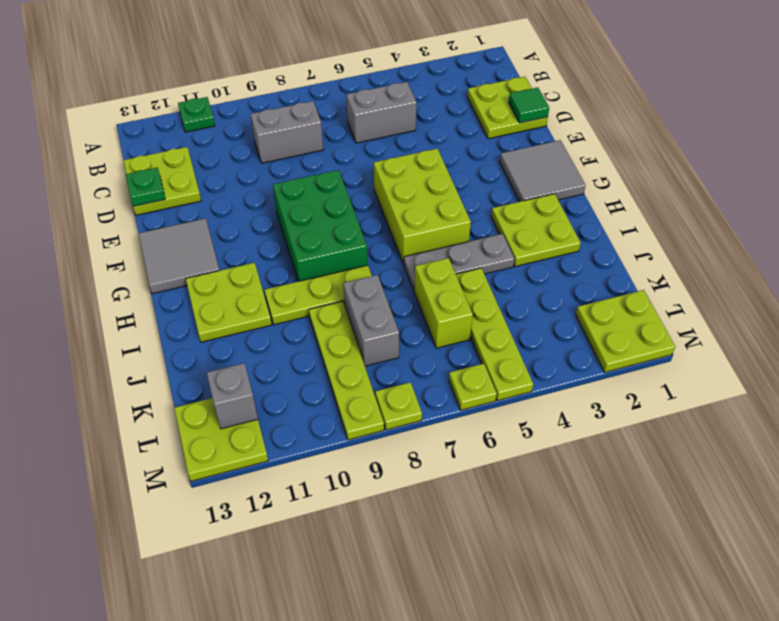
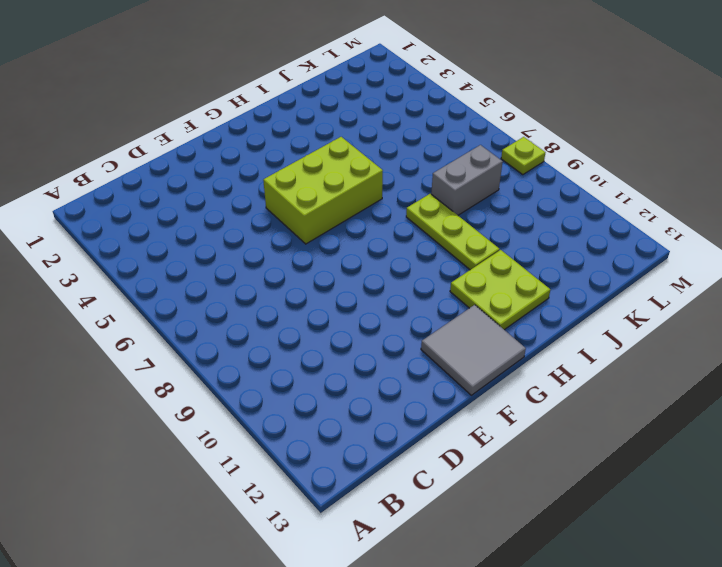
none -> green plate A11 level 1
none -> lime plate C1:D2 level 1
none -> grey brick C5:C6 level 1

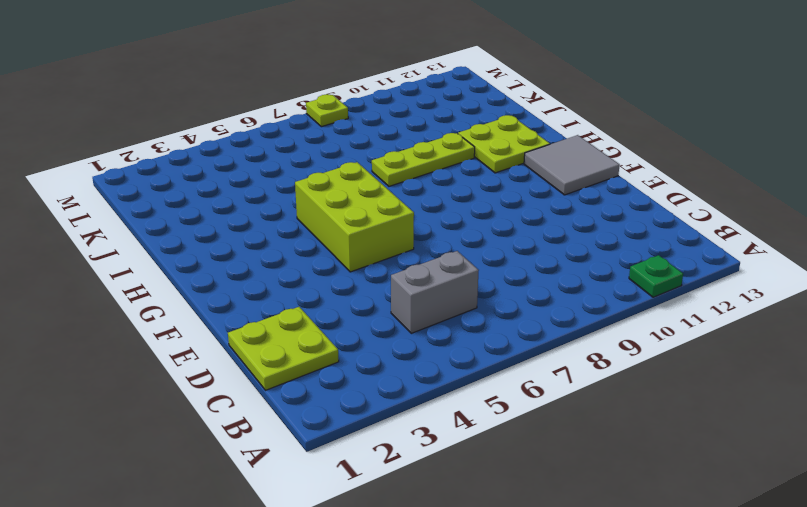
none -> grey brick C8:C9 level 1
none -> lime plate C12:D13 level 1
none -> grey tile F1:G2 level 1

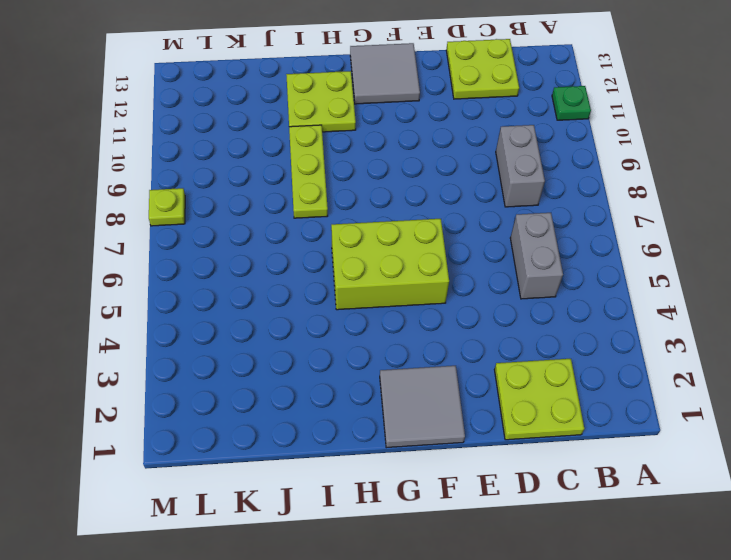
none -> green brick F8:H9 level 1
none -> lime plate H2:I3 level 1
none -> grey plate I4:I6 level 1

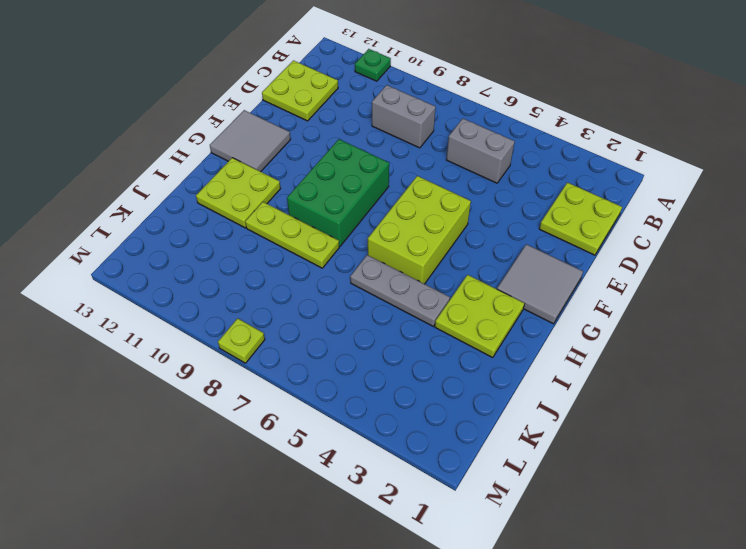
none -> lime plate J5:M5 level 1
none -> lime brick J6:K6 level 1
none -> grey brick J8:K8 level 1

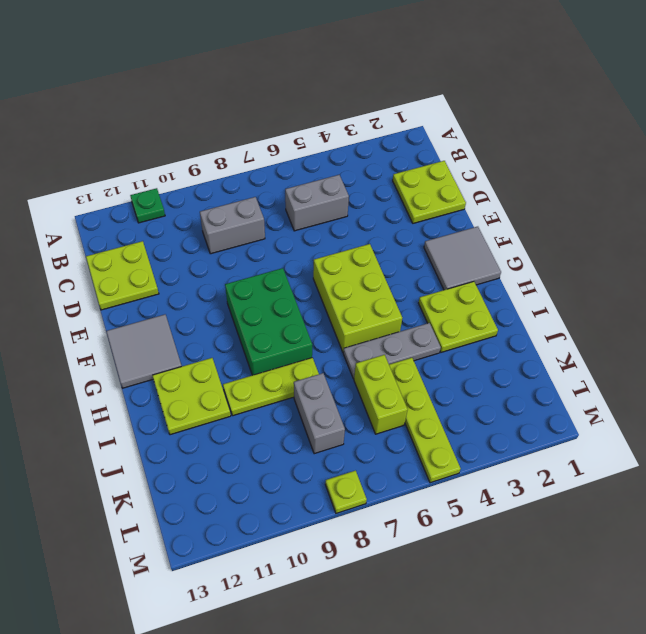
none -> lime plate J9:M9 level 1
none -> lime plate L1:M2 level 1
none -> lime plate L12:M13 level 1

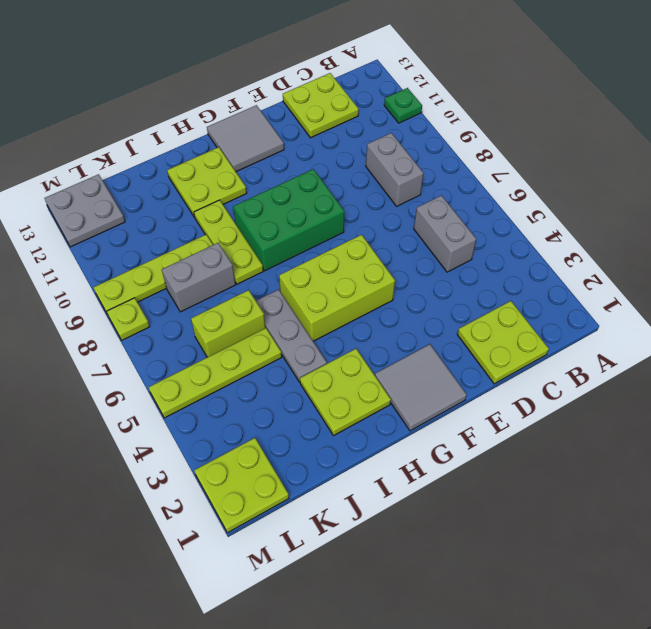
grey plate L12:M13 level 1 -> lime plate L12:M13 level 1
none -> lime plate M6 level 1
none -> green tile D1 level 2
none -> green plate D13 level 2

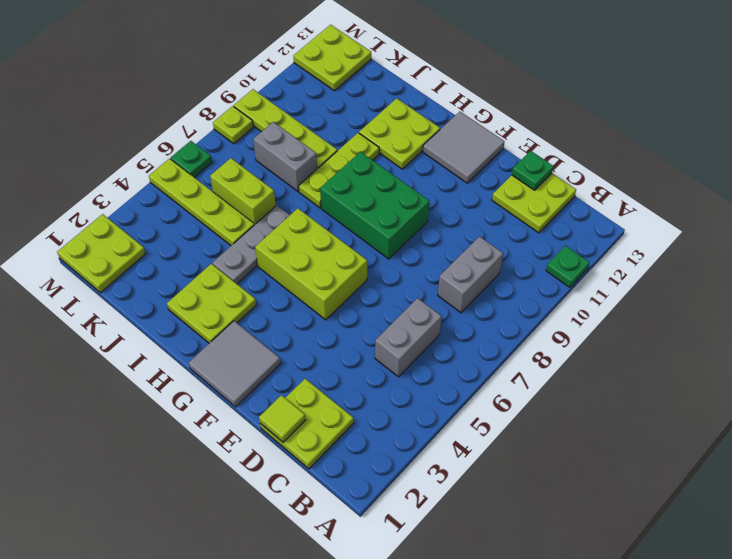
lime tile D1 level 2 -> green tile D1 level 2
green plate M6 level 1 -> lime plate M6 level 1
none -> grey brick L12 level 2

